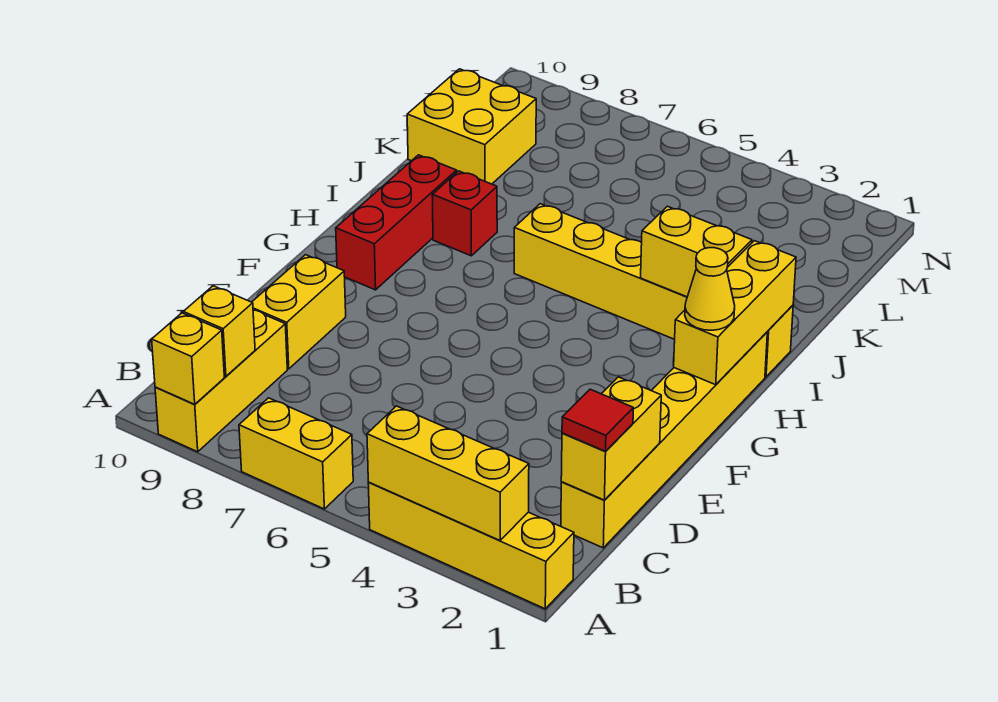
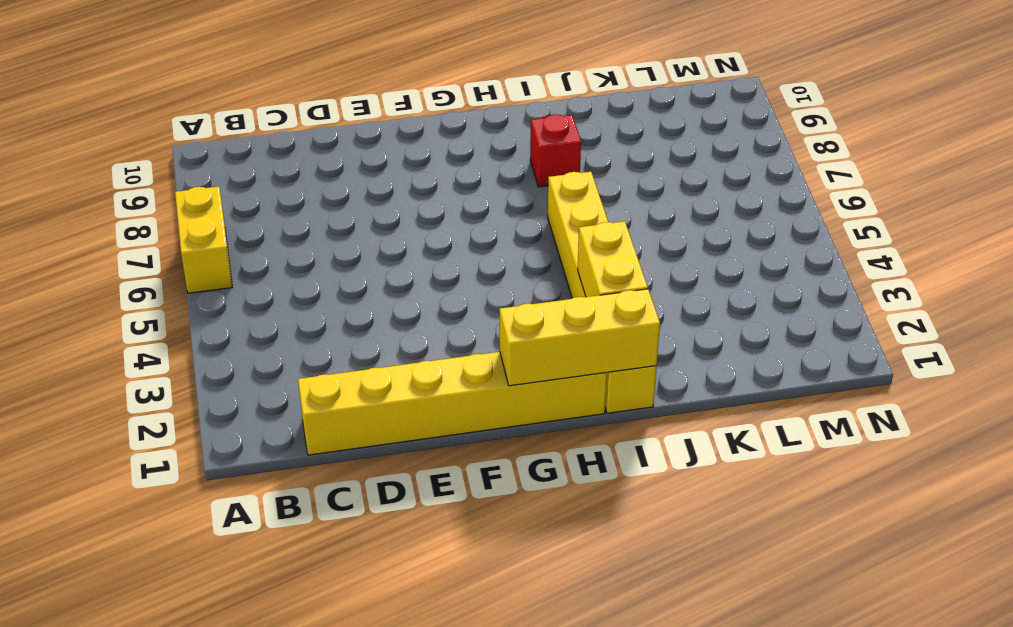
none -> yellow brick A1:A4 level 1
none -> yellow brick A9:C9 level 1
none -> yellow brick D9:E9 level 1

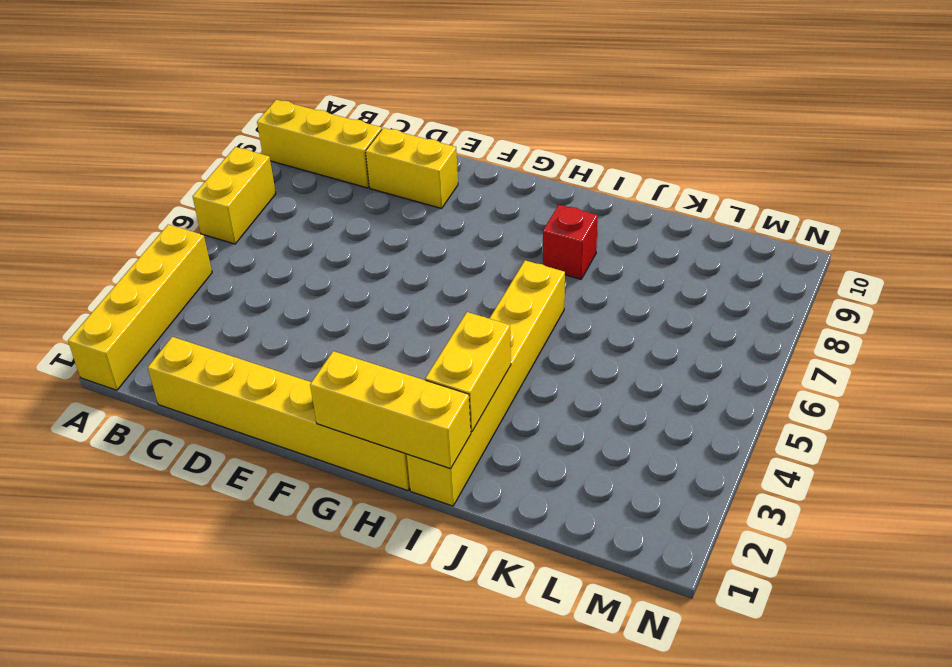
none -> red brick G9:I9 level 1
none -> yellow brick K9:L10 level 1
none -> yellow brick A2:A4 level 2

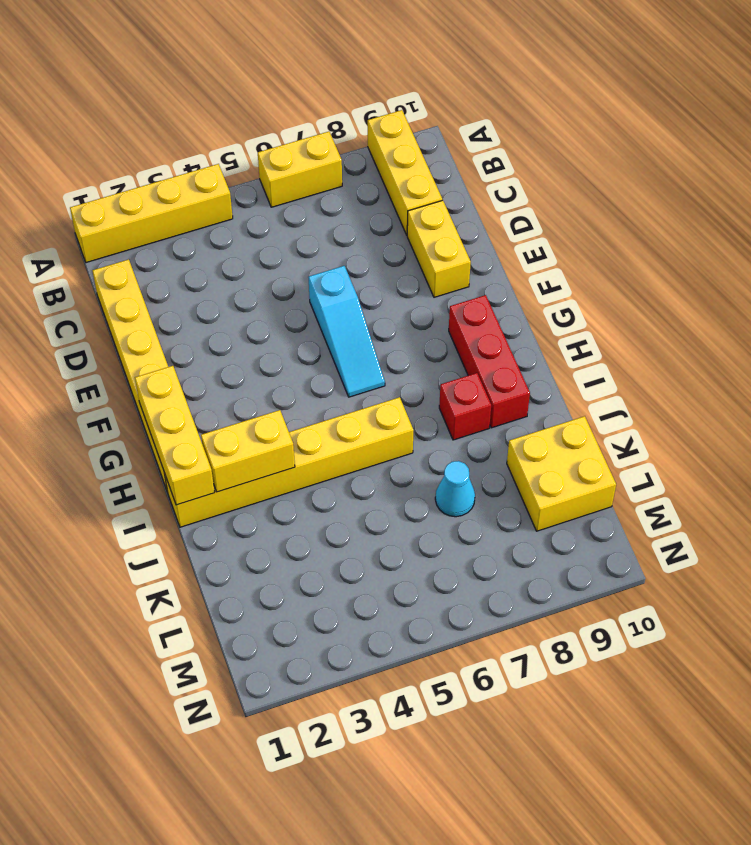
cyan slope E6:G6 level 1 top E -> none
cyan cone K7 level 1 -> none
none -> yellow brick A2:A4 level 2
none -> yellow brick A9 level 2
none -> yellow brick B9 level 2

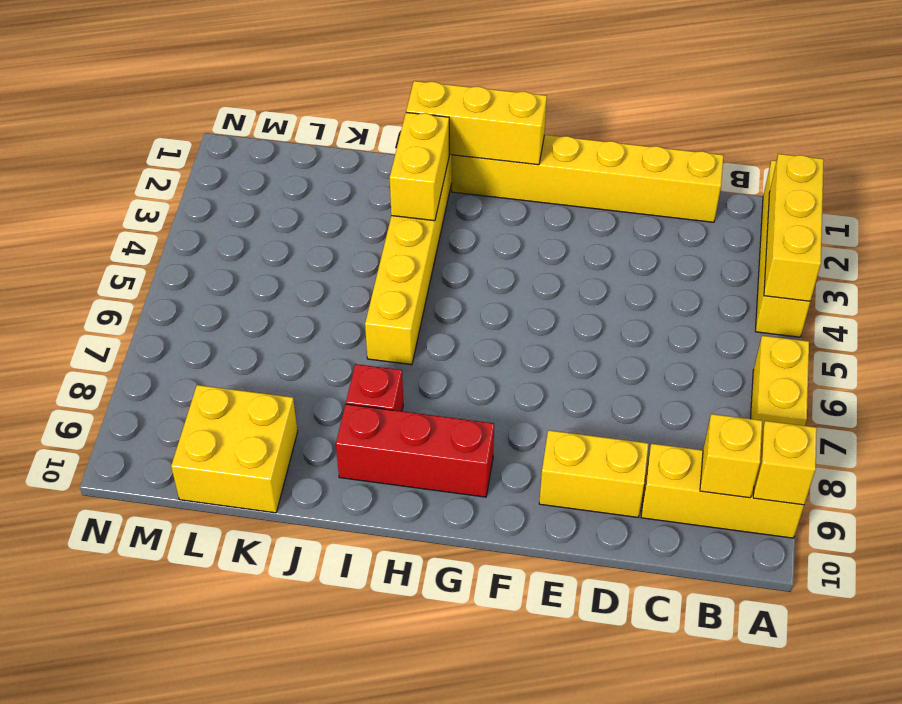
none -> yellow brick C1:D1 level 2
none -> red tile C1 level 3
none -> yellow cone G1 level 3

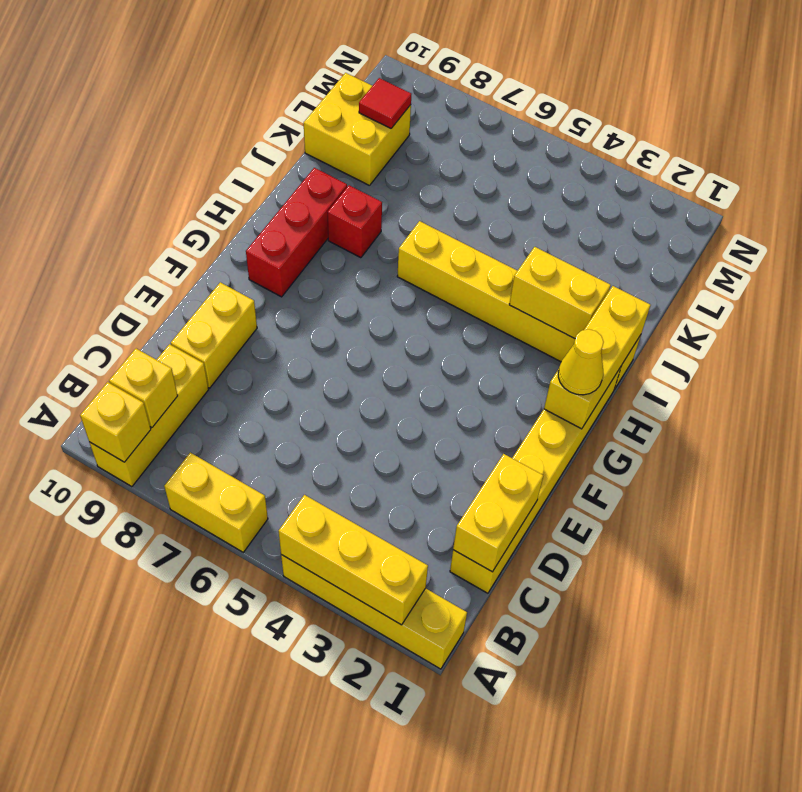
red tile L9 level 2 -> red tile C1 level 3

